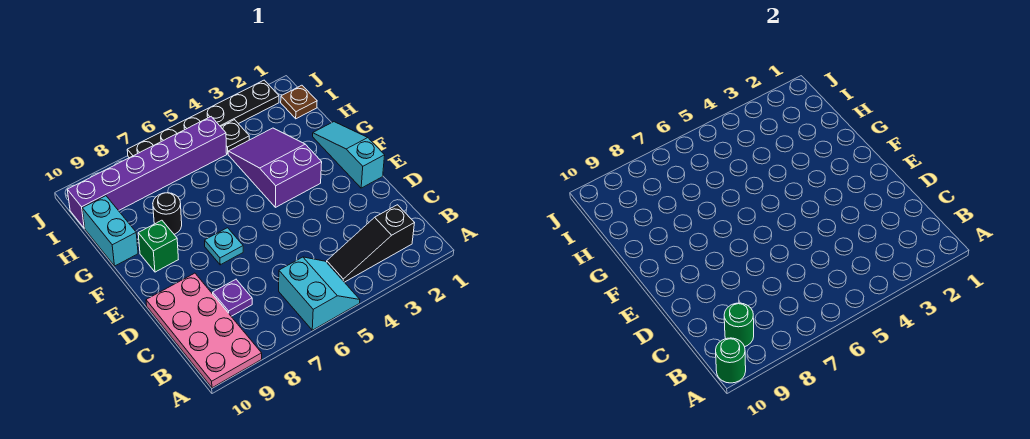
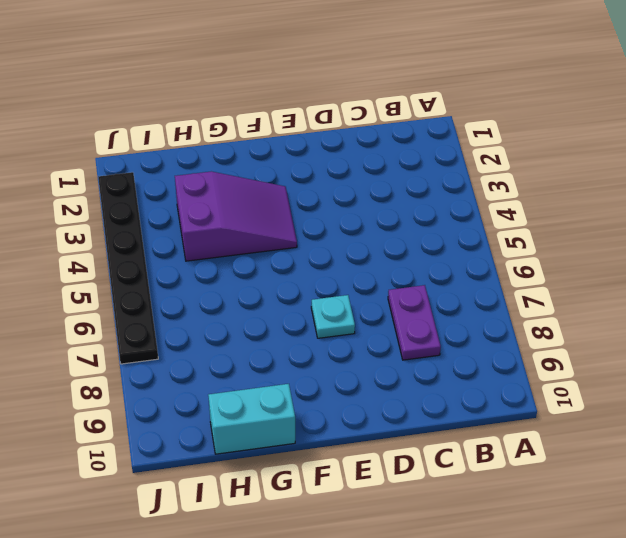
purple plate C7:C8 level 1 -> purple plate C8 level 1
purple slope F3:H4 level 1 top H -> purple slope F3:H4 level 1 top F
none -> cyan slope A5:B6 level 1 top 6
none -> pink plate A9:D10 level 1
none -> black slope B2:B4 level 1 top 2

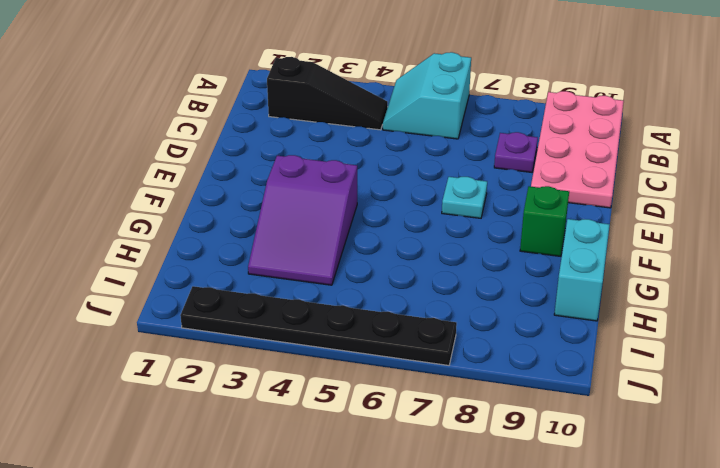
none -> cyan slope E1:G1 level 1 top E
none -> black round brick G8 level 1
none -> brown plate I1 level 1

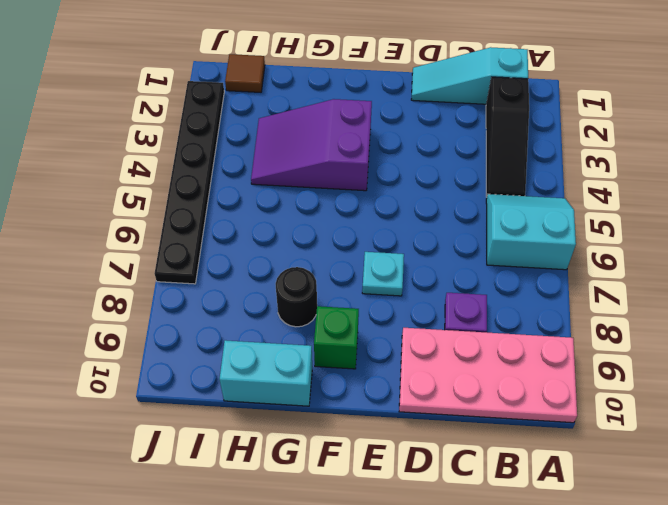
cyan slope B1:D1 level 1 top B -> cyan slope E1:G1 level 1 top E
brown tile I1 level 1 -> brown plate I1 level 1
none -> black plate I4 level 1
none -> purple brick I5:I10 level 1
none -> green round brick A10 level 2

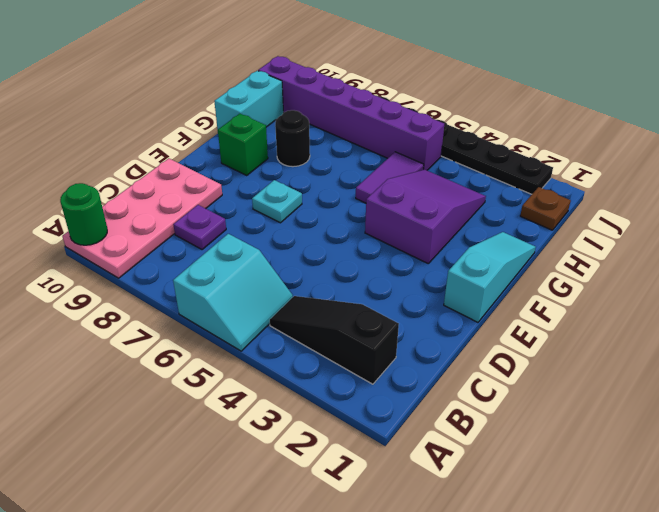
purple tile G5:H5 level 1 -> none
none -> black plate I4 level 1
none -> green round brick B9 level 2

